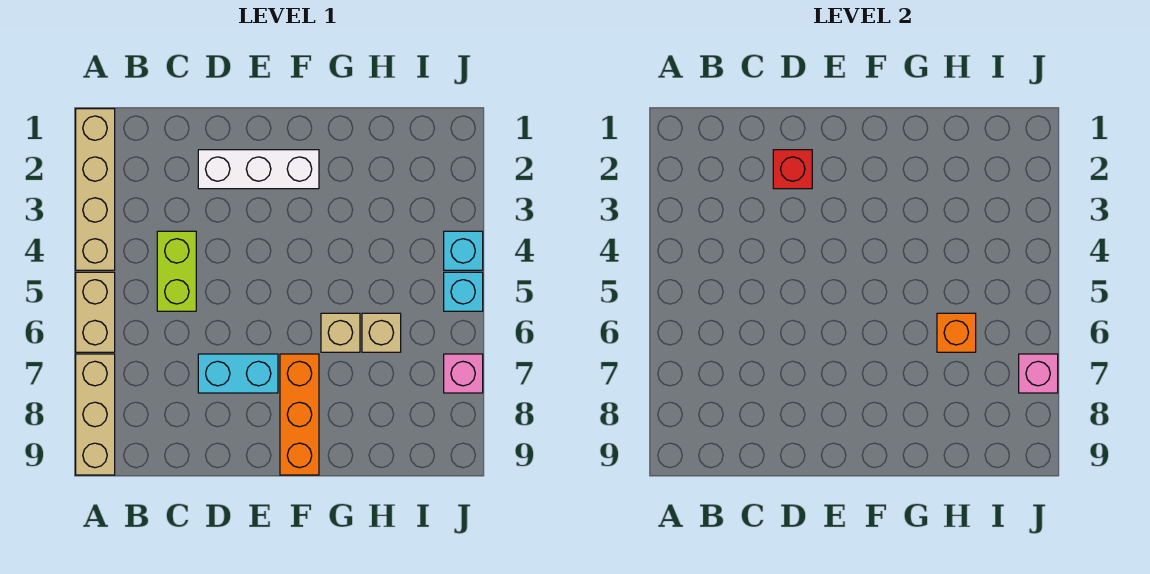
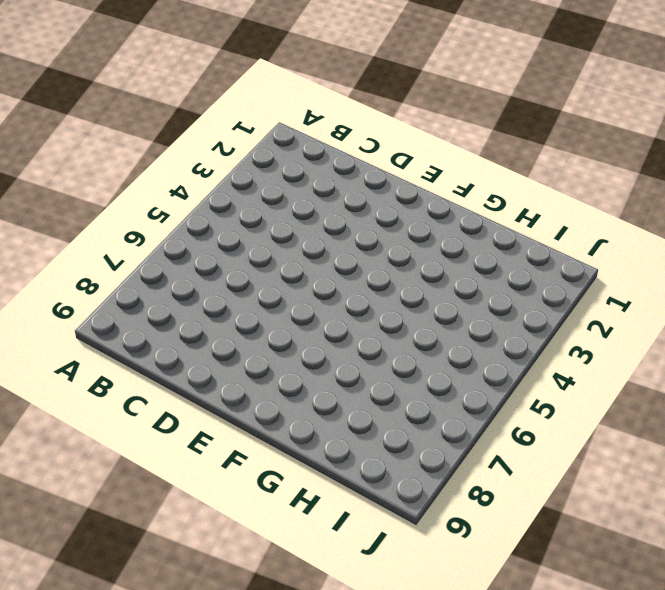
none -> tan brick A1:A4 level 1
none -> tan brick A5:A6 level 1
none -> tan brick A7:A9 level 1

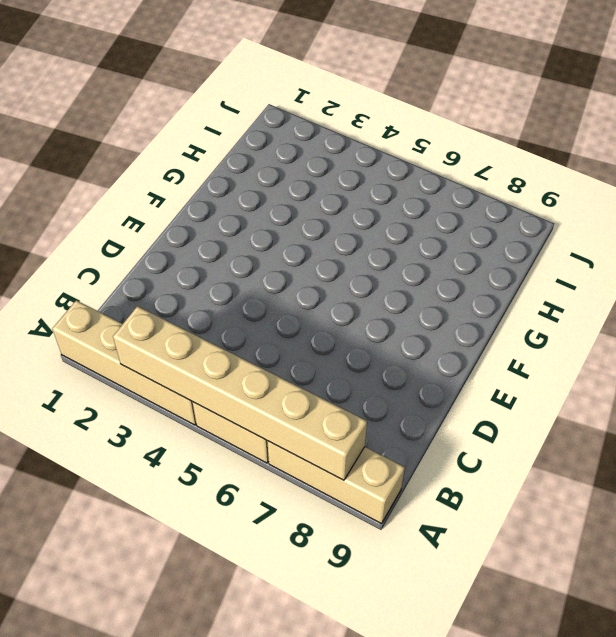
tan brick A3:A8 level 2 -> none
none -> lime brick C4:C5 level 1
none -> white brick D2:F2 level 1
none -> cyan brick D7:E7 level 1

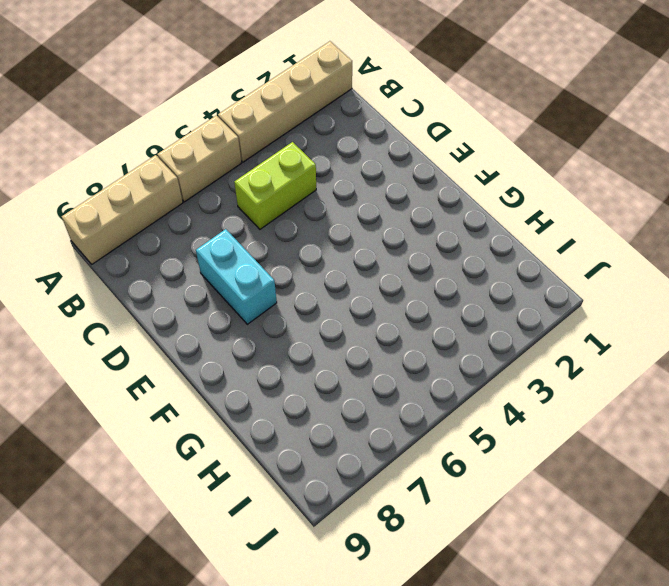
none -> white brick D2:F2 level 1
none -> orange brick F7:F9 level 1
none -> tan brick G6 level 1

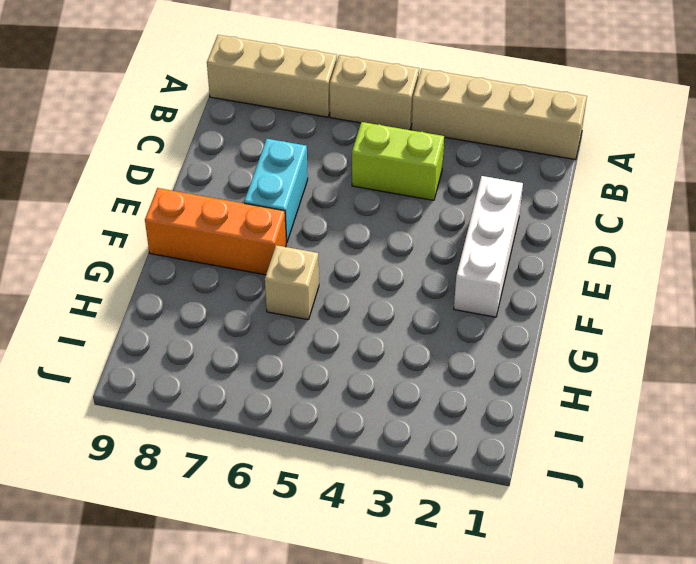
none -> tan brick H6 level 1
none -> cyan brick J4 level 1
none -> cyan brick J5 level 1

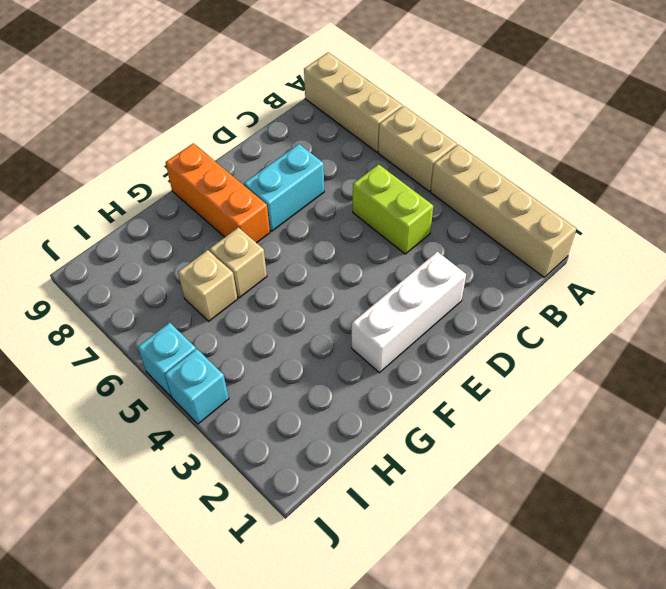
none -> pink brick J7 level 1
none -> red brick D2 level 2
none -> orange brick H6 level 2

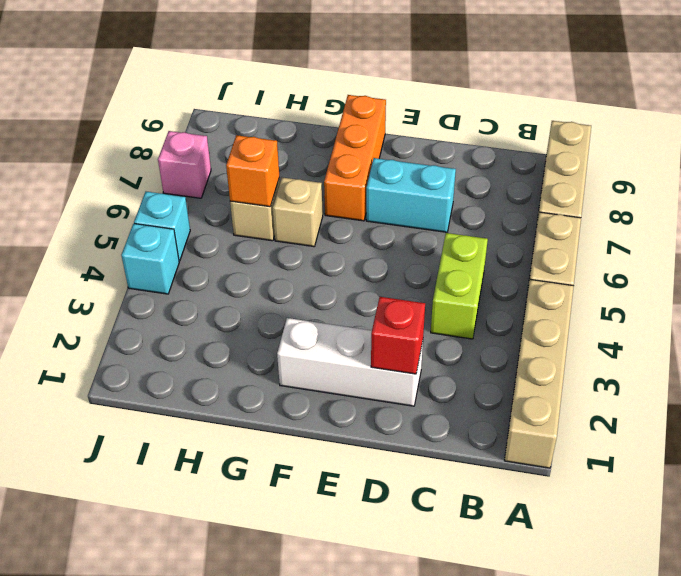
none -> pink brick J7 level 2

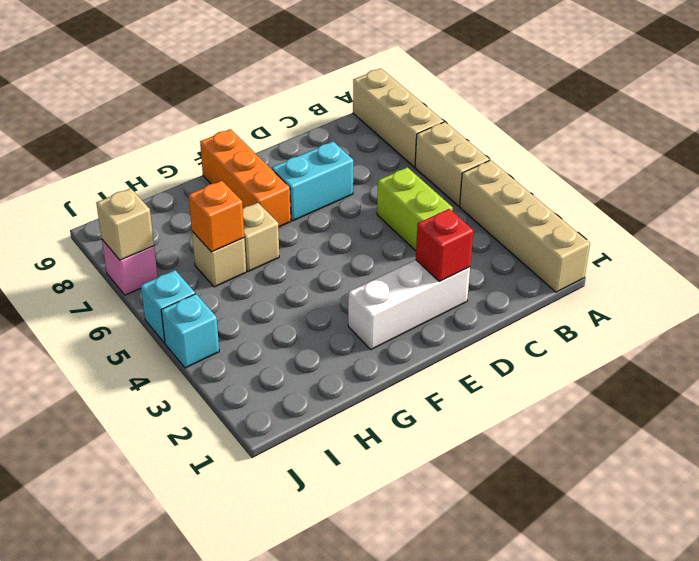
tan brick J7 level 2 -> pink brick J7 level 2

